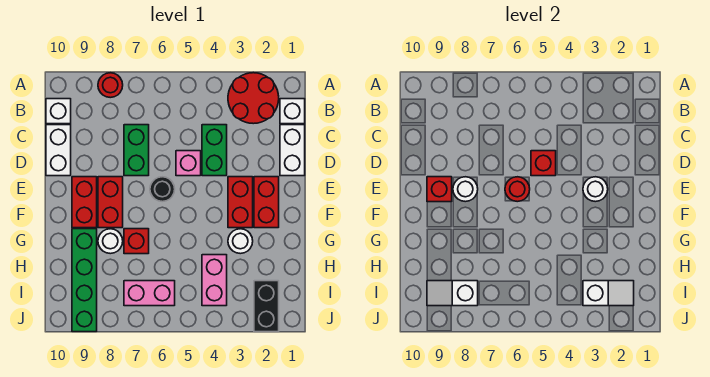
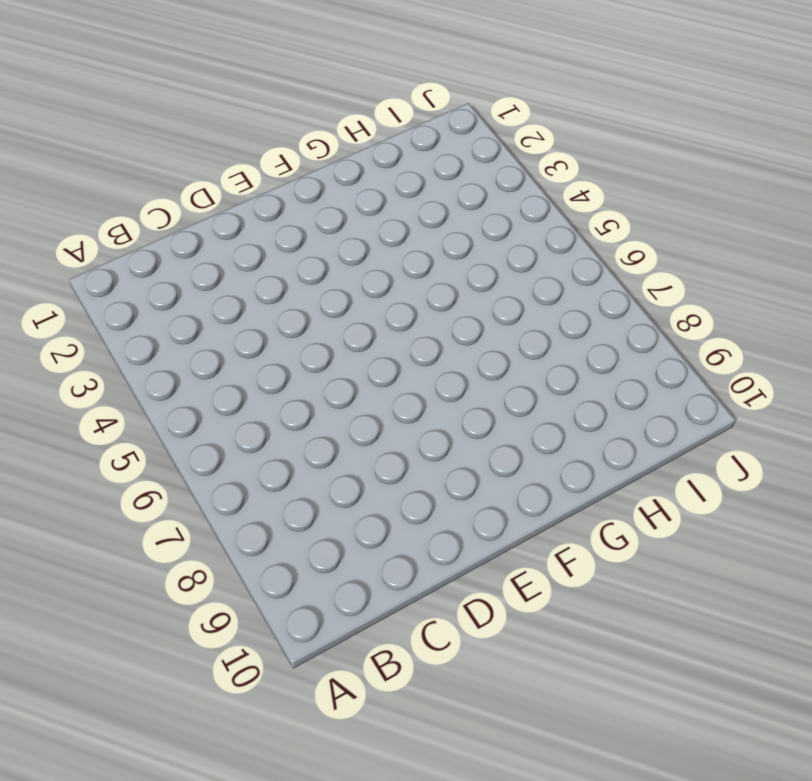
none -> red round brick A2:B3 level 1
none -> red round brick A8 level 1
none -> white brick B1 level 1

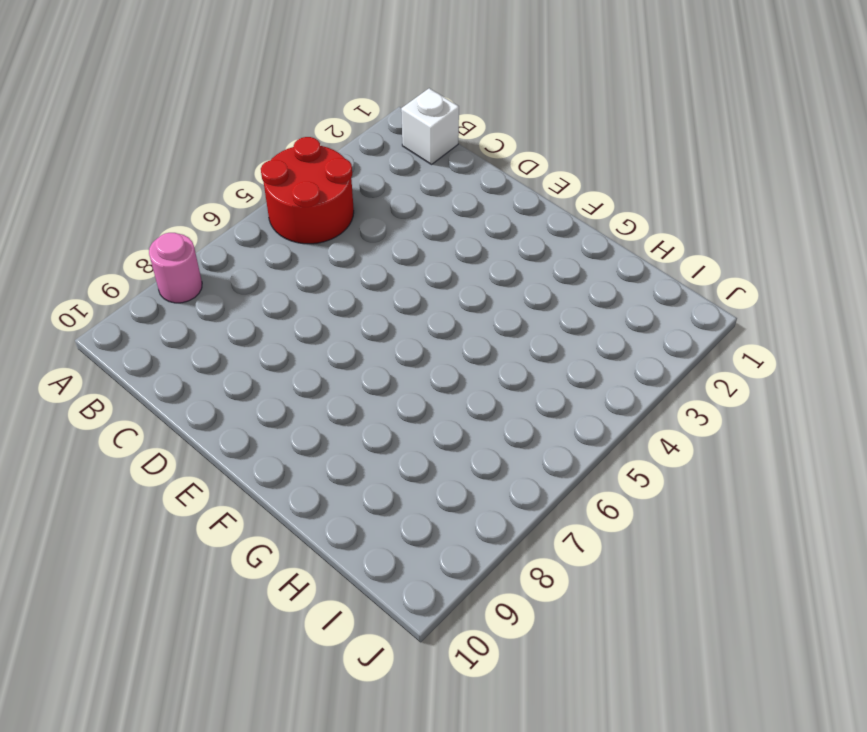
red round brick A4:B5 level 1 -> red round brick A2:B3 level 1
pink round brick A8 level 1 -> red round brick A8 level 1
none -> white brick B10 level 1
none -> white brick C1:D1 level 1
none -> green brick C4:D4 level 1

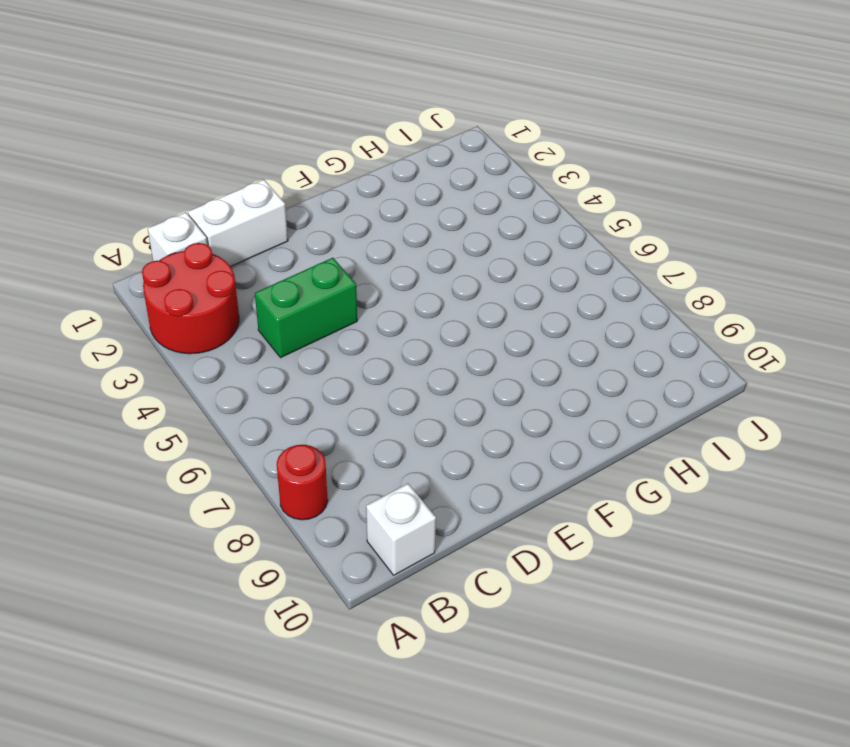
none -> green brick C7:D7 level 1
none -> white brick C10:D10 level 1
none -> pink brick D5 level 1

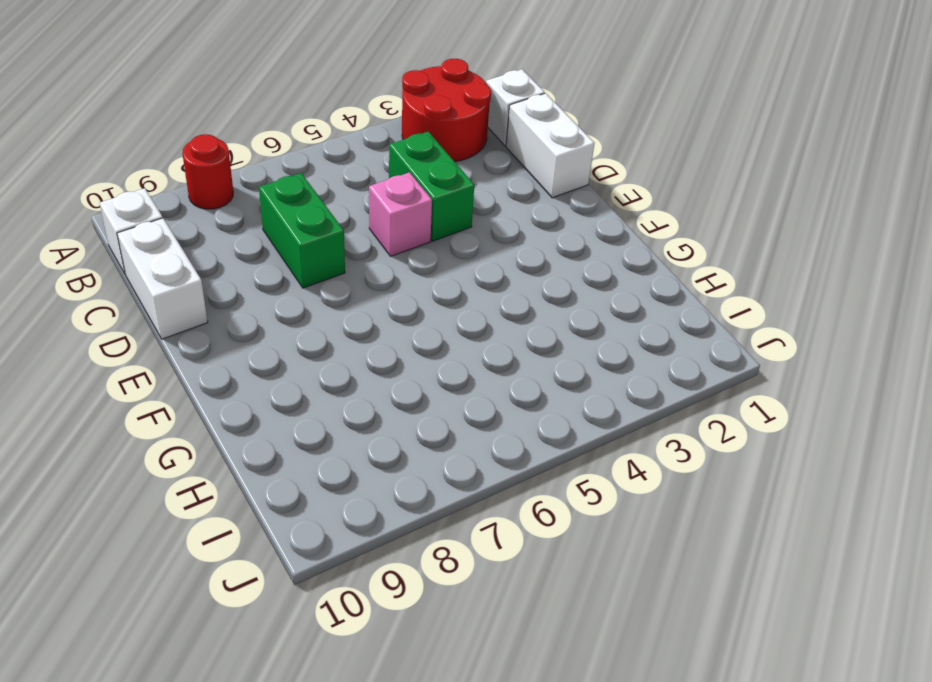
none -> red brick E2:F2 level 1
none -> red brick E3:F3 level 1
none -> black round brick E6 level 1

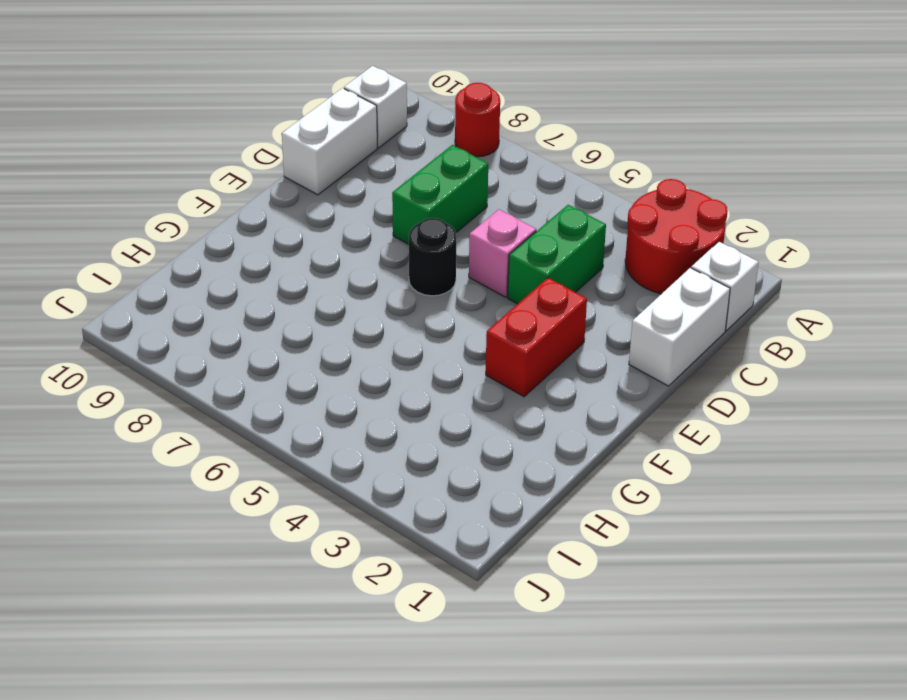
none -> red brick E2:F2 level 1
none -> red brick E8:F8 level 1
none -> red brick E9:F9 level 1

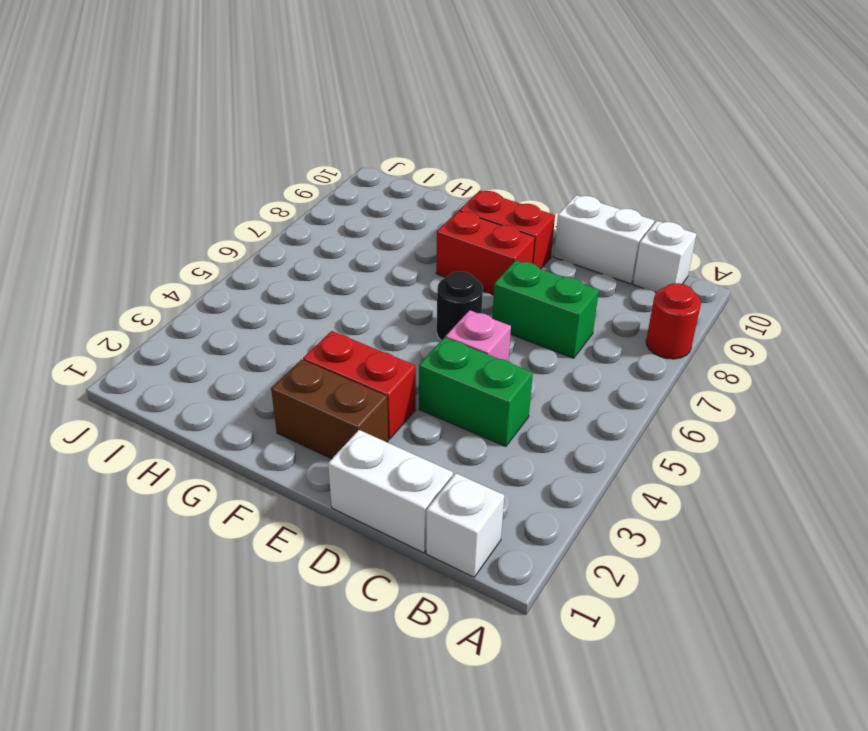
brown brick E2:F2 level 1 -> red brick E2:F2 level 1
none -> red round brick A2:B3 level 1
none -> white round brick G3 level 1
none -> red brick G7 level 1

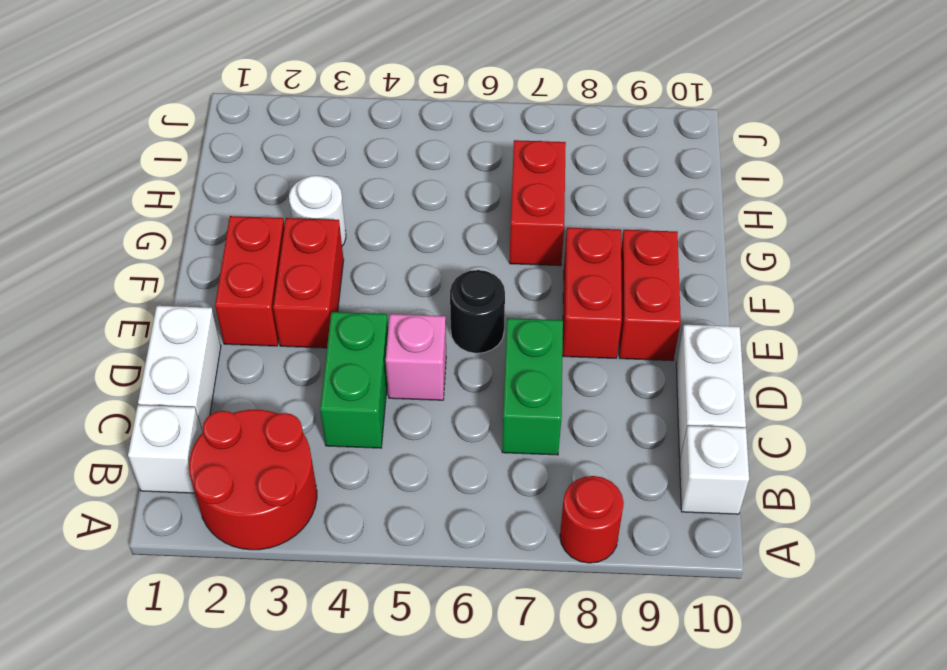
red brick G7:H7 level 1 -> red brick G7 level 1
none -> white round brick G8 level 1
none -> green brick G9:J9 level 1
none -> pink brick H4:I4 level 1

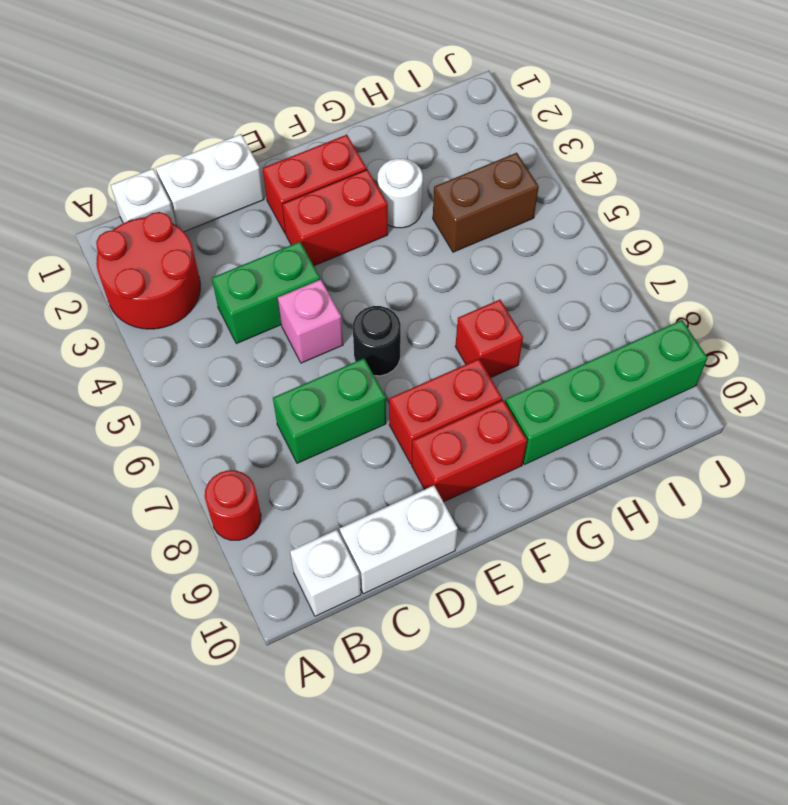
brown brick H4:I4 level 1 -> pink brick H4:I4 level 1
none -> white round brick G8 level 1
none -> black brick I2:J2 level 1
none -> pink brick I6:I7 level 1

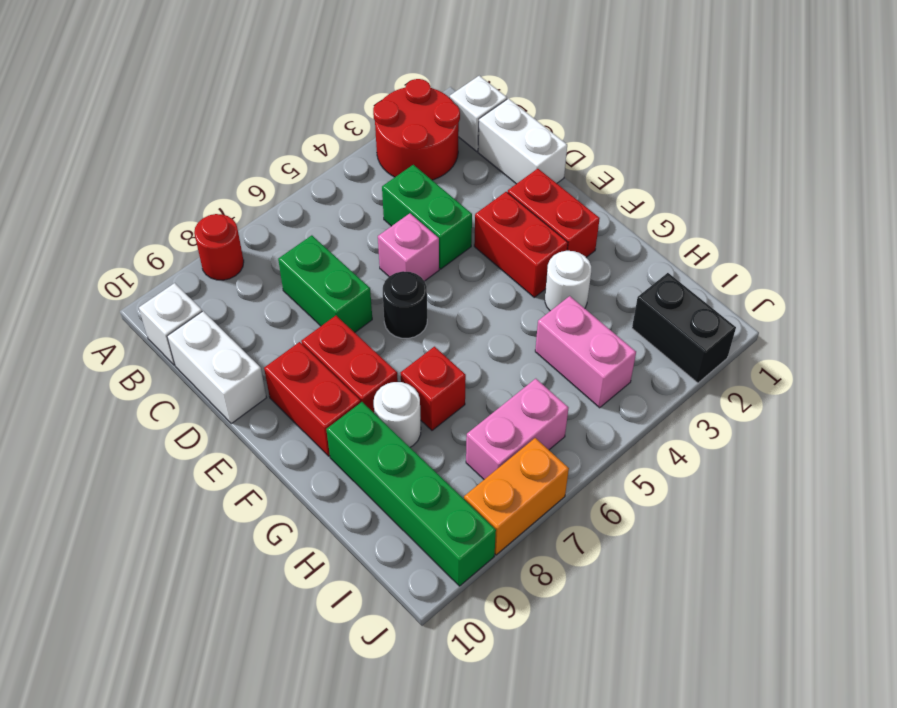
orange brick J7:J8 level 1 -> none
none -> red brick D5 level 2
none -> white round brick E3 level 2
none -> red round brick E6 level 2

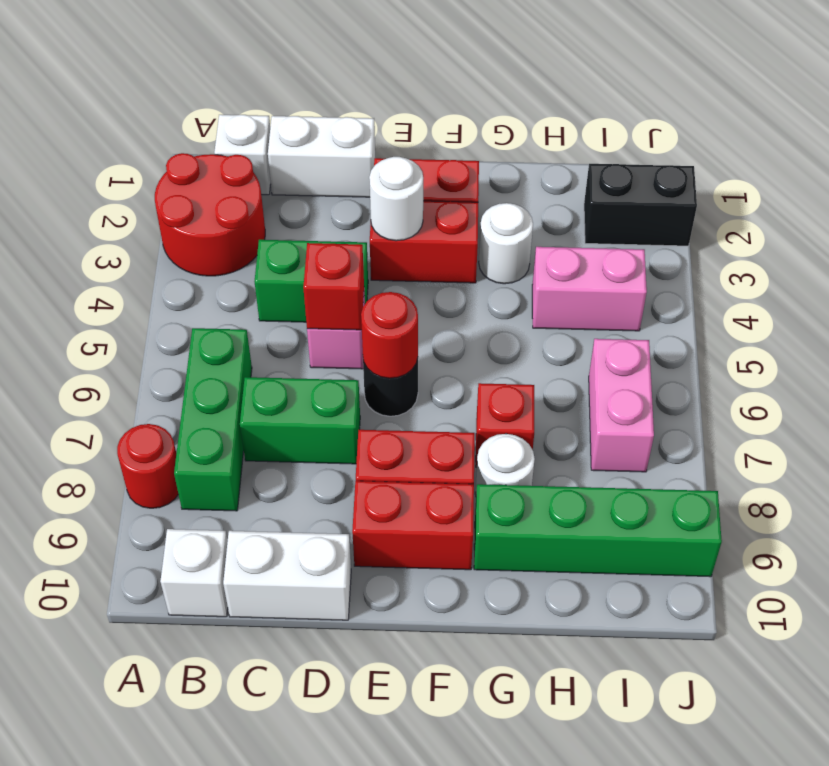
green brick B6:B8 level 1 -> none
none -> white round brick E8 level 2
none -> red brick E9 level 2
none -> white slope I2:I3 level 2 top 3

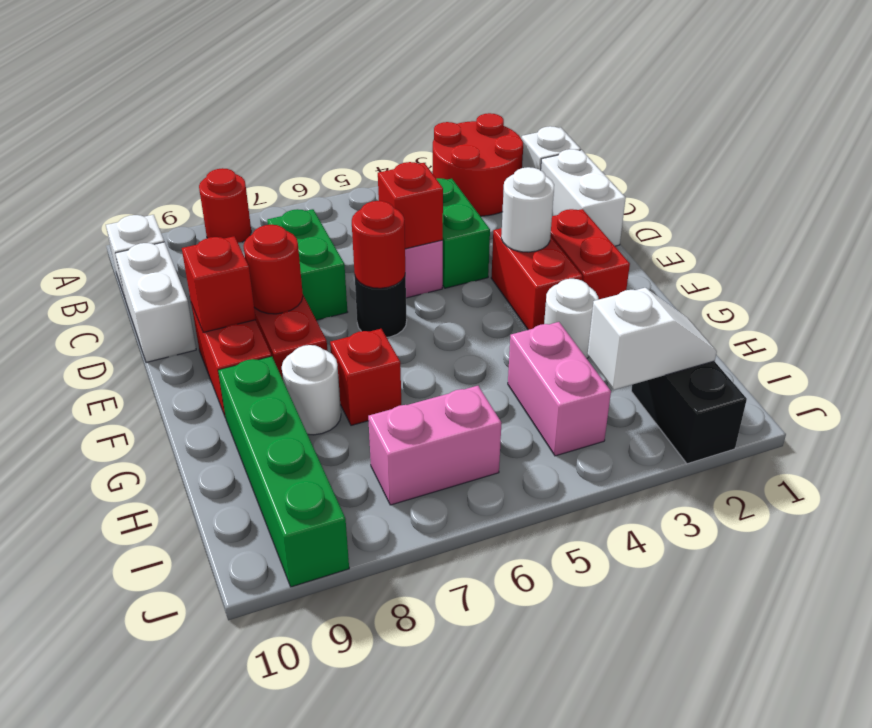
red round brick E8 level 2 -> white round brick E8 level 2
none -> white slope I8:I9 level 2 top 8

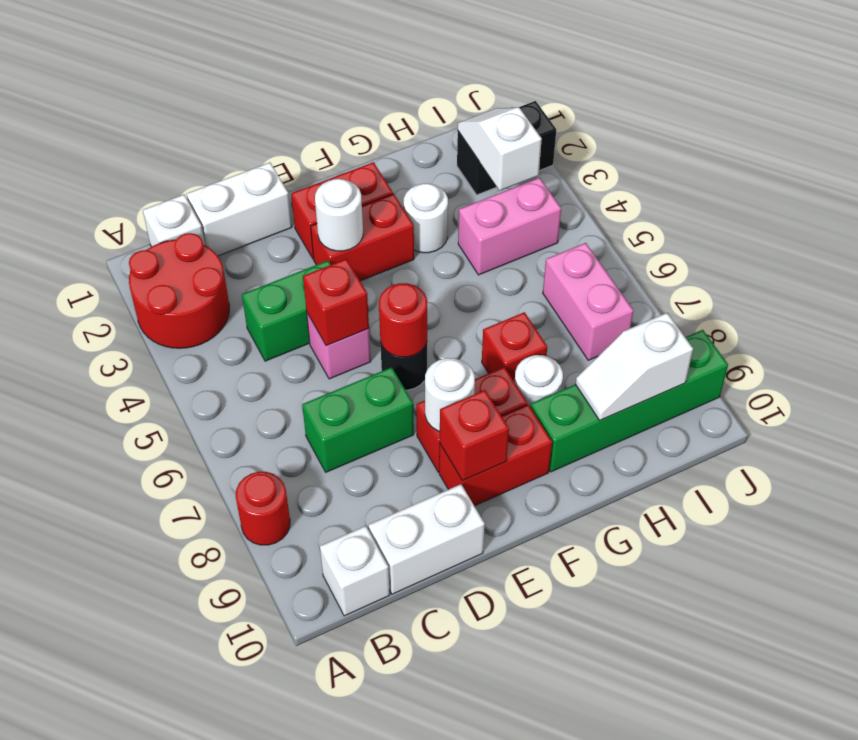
white slope H9:I9 level 2 top I -> white slope I8:I9 level 2 top 8

